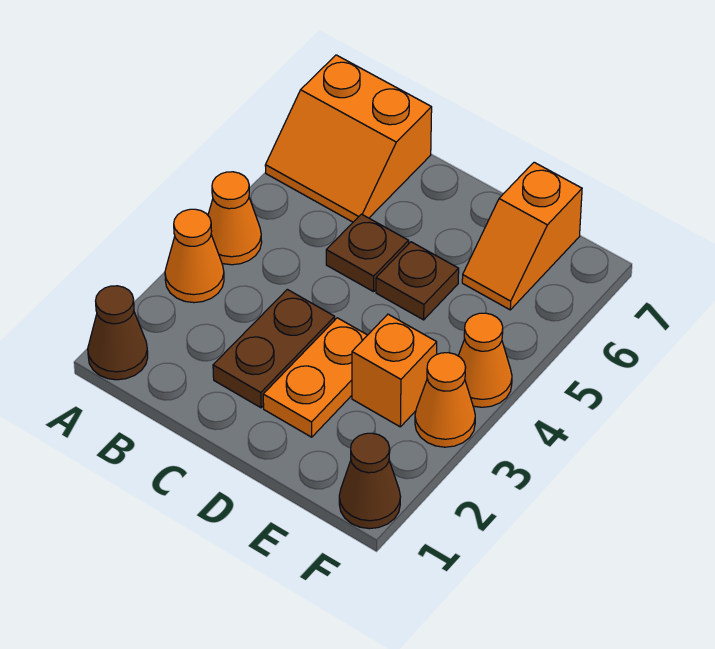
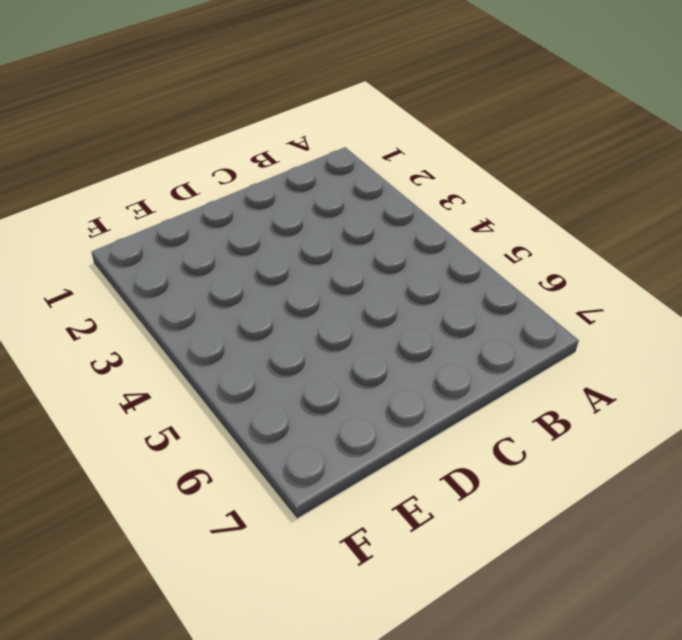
none -> brown cone A1 level 1
none -> orange cone A3 level 1
none -> orange cone A4 level 1

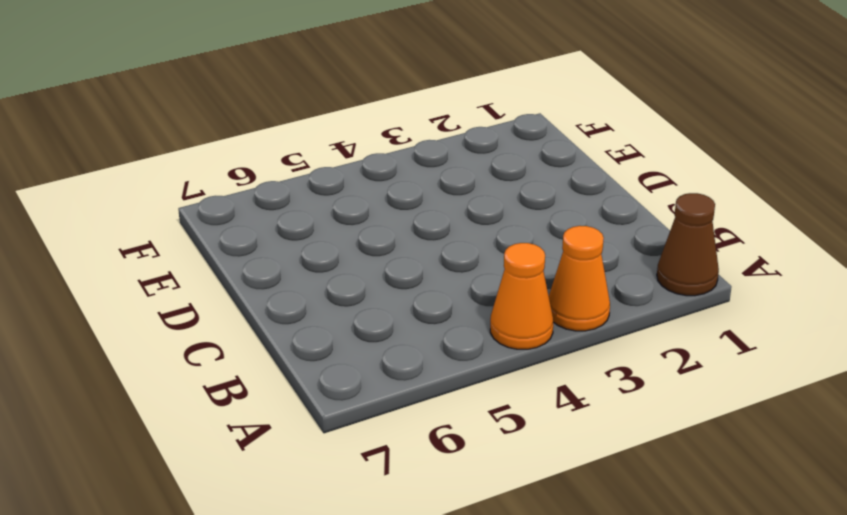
none -> orange slope A6:B7 level 1 top 7
none -> brown plate C2:C3 level 1
none -> brown plate C5 level 1

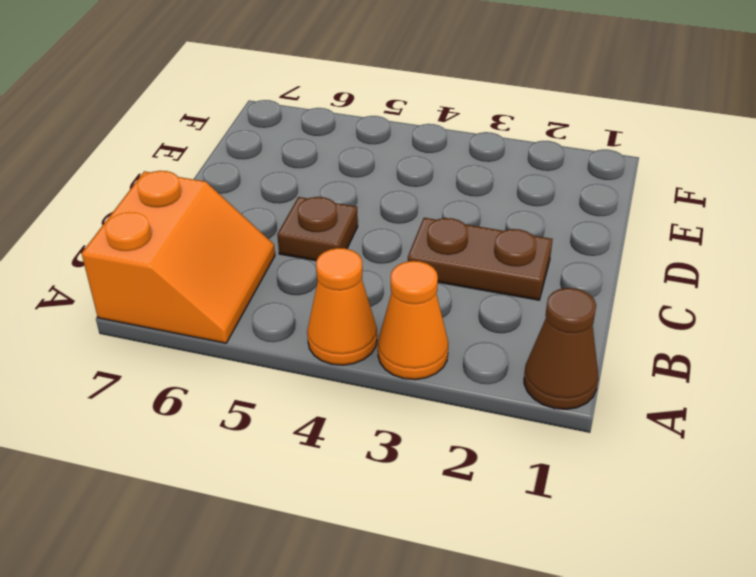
none -> orange plate D2:D3 level 1
none -> brown plate D5 level 1
none -> orange brick E3 level 1

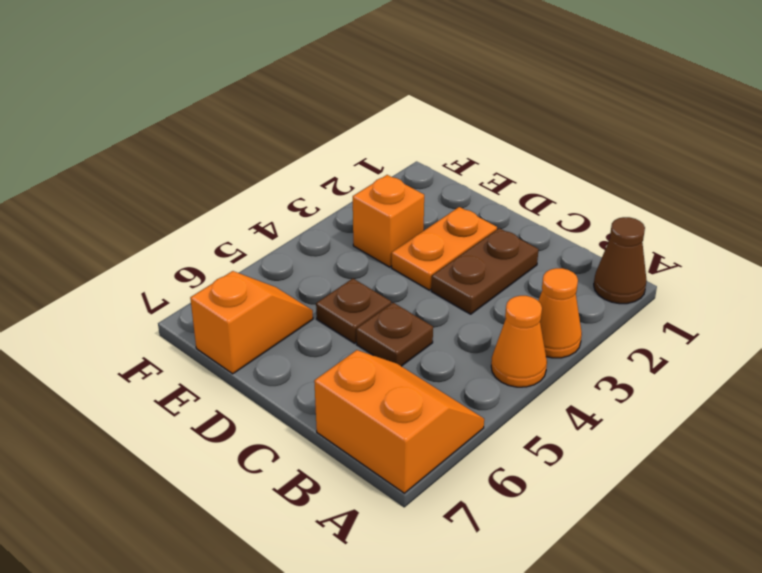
none -> brown cone F1 level 1
none -> orange cone F3 level 1
none -> orange cone F4 level 1

